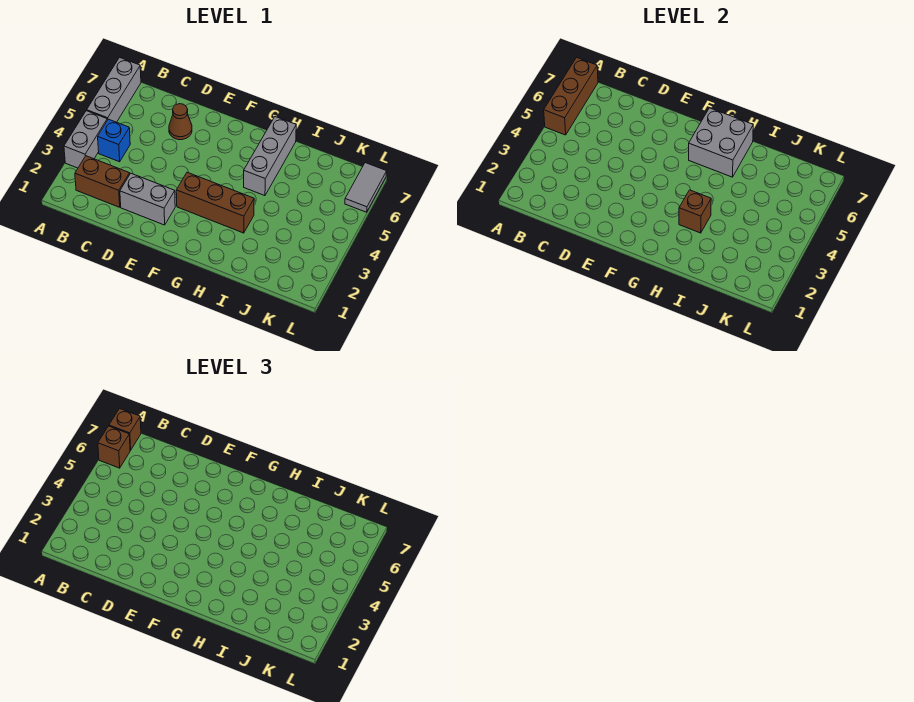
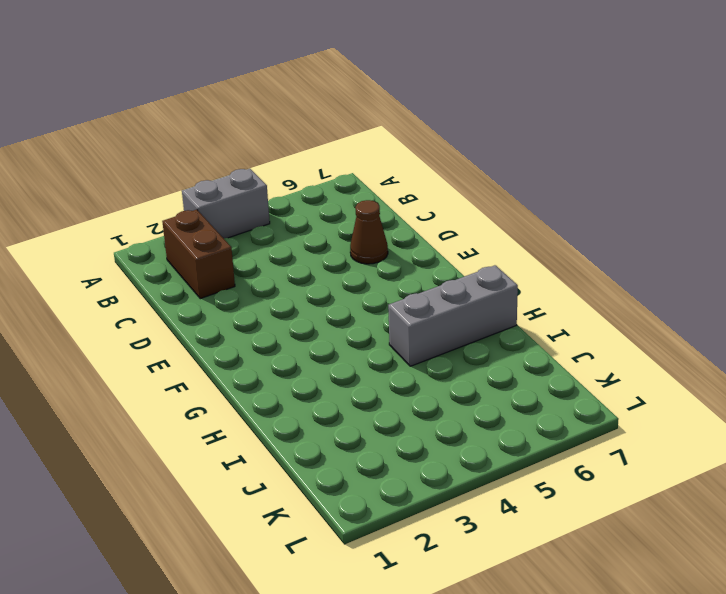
none -> grey brick A5:A7 level 1
none -> blue brick B4 level 1
none -> grey brick D2:E2 level 1

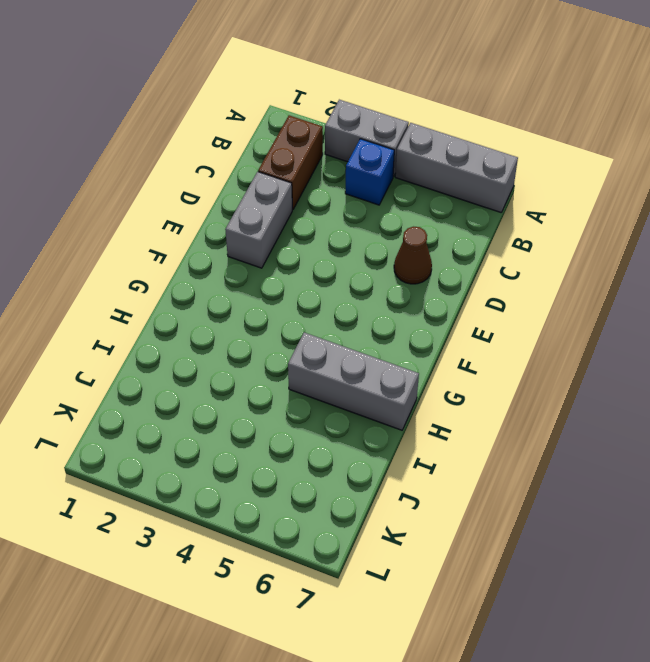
none -> brown brick F3:H3 level 1
none -> grey tile L6:L7 level 1
none -> brown brick A5:A7 level 2

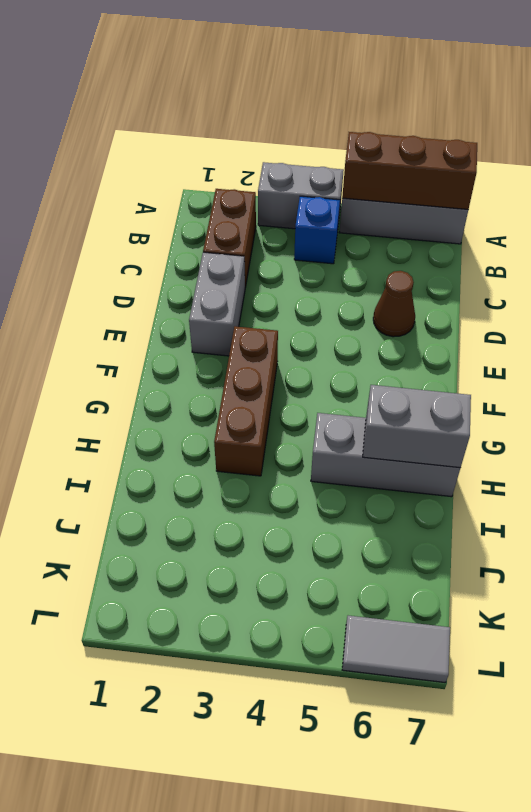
grey brick H6:H7 level 2 -> grey brick G6:H7 level 2
none -> brown brick H3 level 2
none -> brown brick A6 level 3
none -> brown brick A7 level 3

